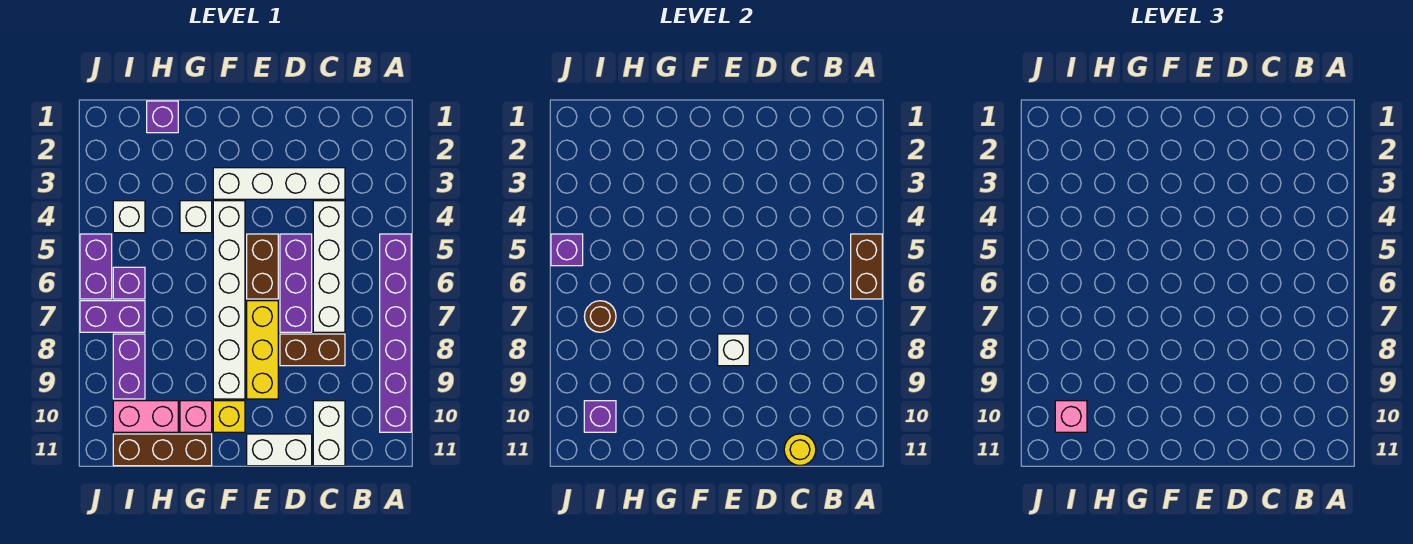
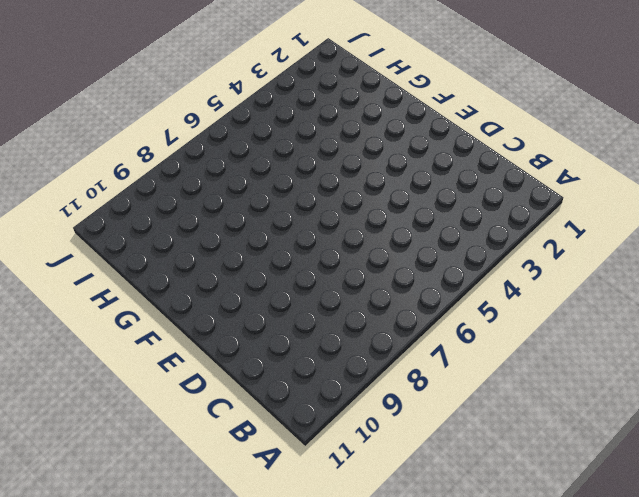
none -> purple brick A5:A10 level 1
none -> white brick C3:F3 level 1
none -> white brick C4:C7 level 1

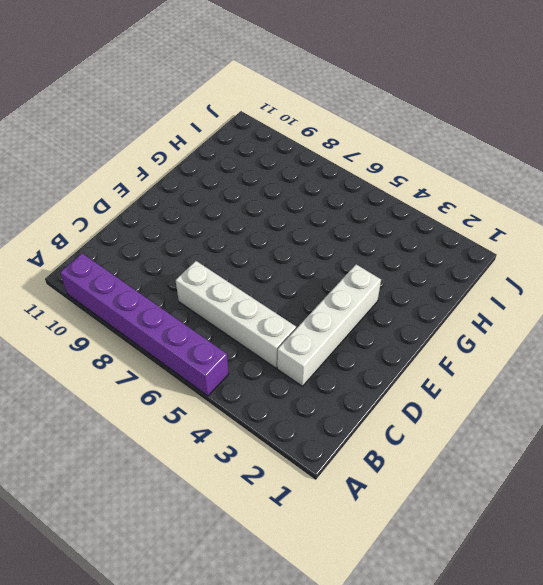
none -> brown brick C8:D8 level 1
none -> white brick C10:C11 level 1
none -> purple brick D5:D7 level 1

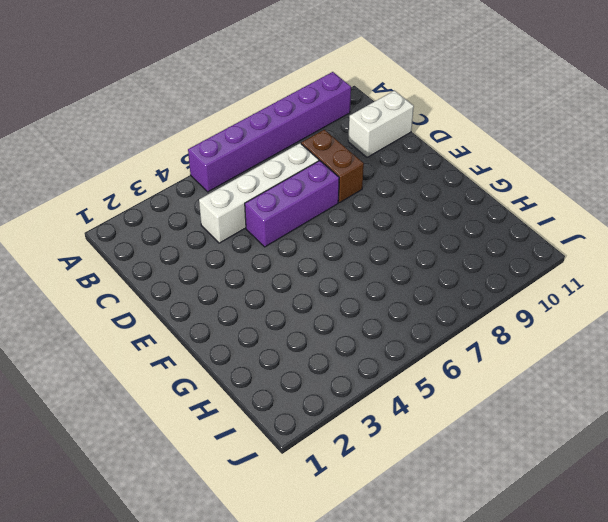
none -> white brick C3:F3 level 1
none -> white brick D11:E11 level 1
none -> brown brick E5:E6 level 1

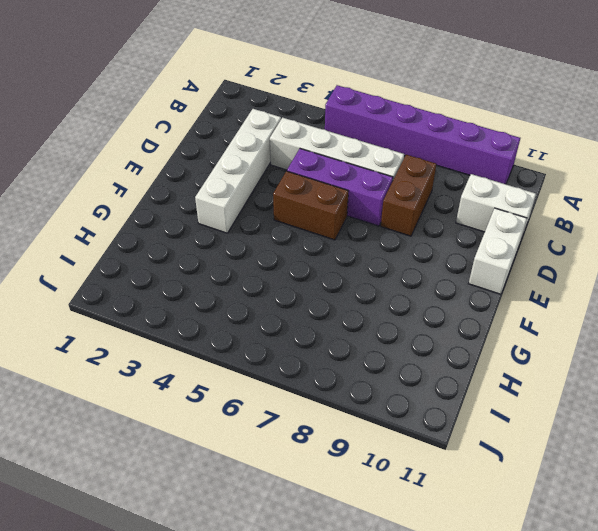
none -> yellow brick E7:E9 level 1
none -> white brick F4:F9 level 1
none -> yellow brick F10 level 1

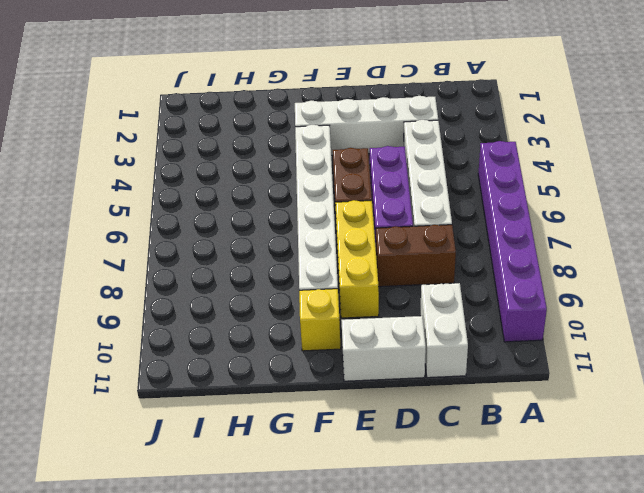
none -> white brick G4 level 1
none -> pink brick G10 level 1
none -> brown brick G11:I11 level 1

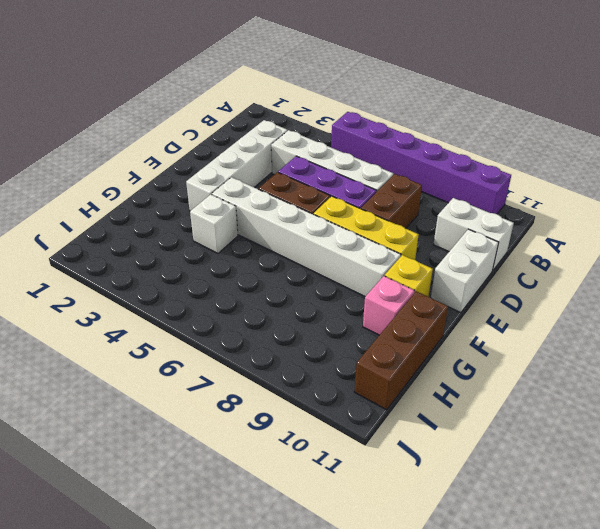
none -> purple brick H1 level 1
none -> pink brick H10:I10 level 1
none -> white brick I4 level 1

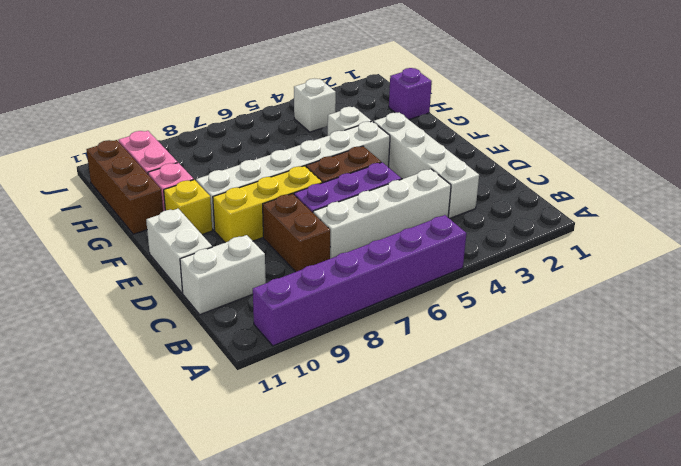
none -> purple brick I6 level 1
none -> purple brick I7:J7 level 1
none -> purple brick I8:I9 level 1

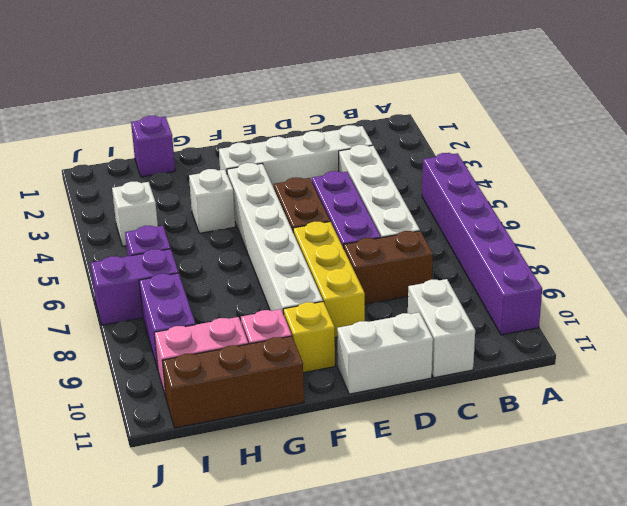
none -> purple brick J5:J6 level 1
none -> brown brick A5:A6 level 2
none -> yellow round brick C11 level 2

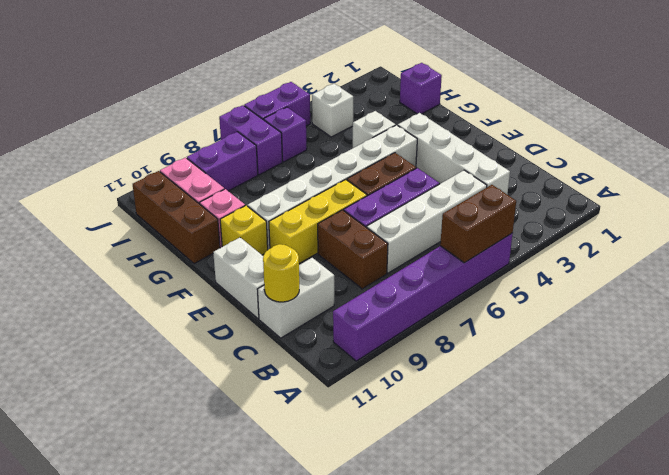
none -> white brick E8 level 2
none -> brown round brick I7 level 2
none -> purple brick I10 level 2

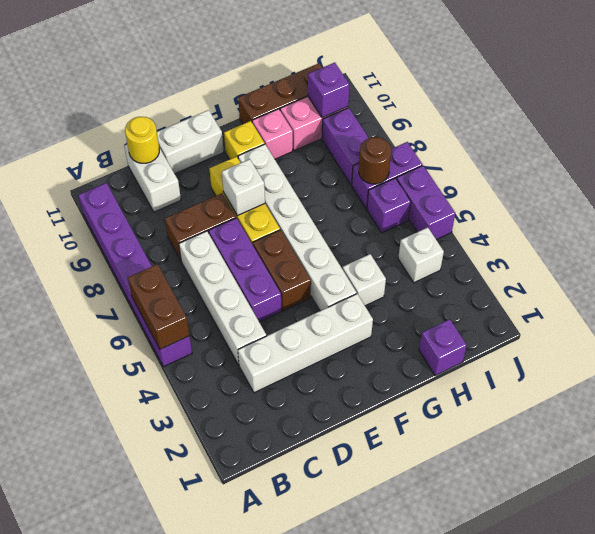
none -> purple brick J5 level 2
none -> pink brick I10 level 3

